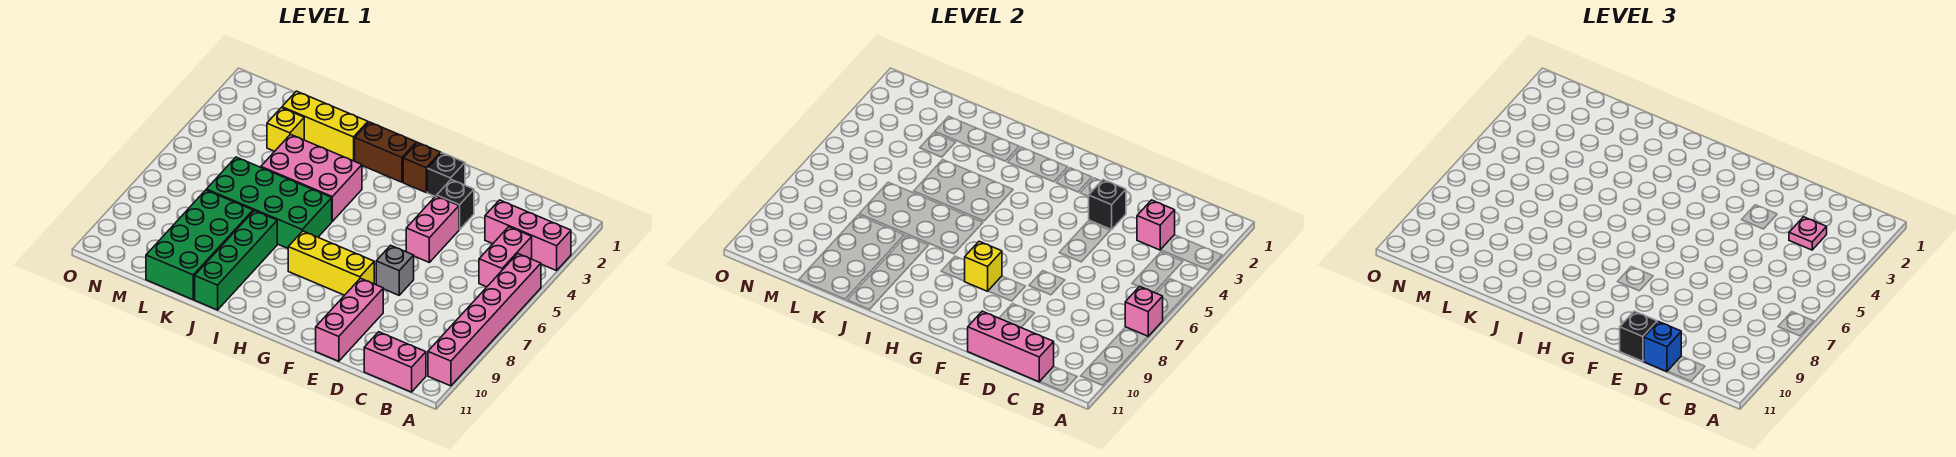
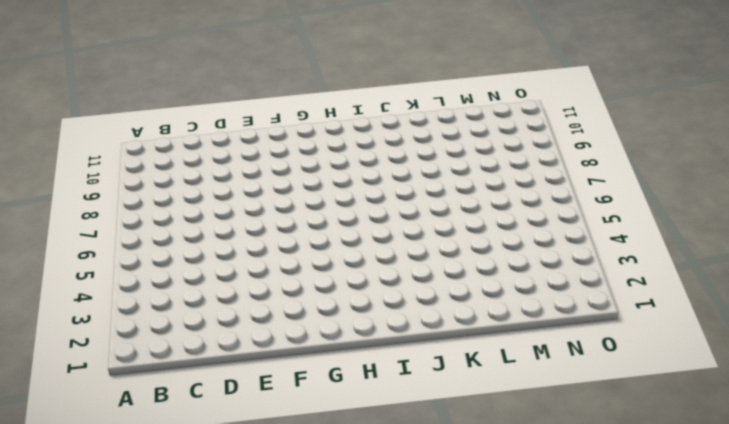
none -> pink brick A3:C3 level 1
none -> pink brick A5:A10 level 1
none -> pink brick B4:B5 level 1

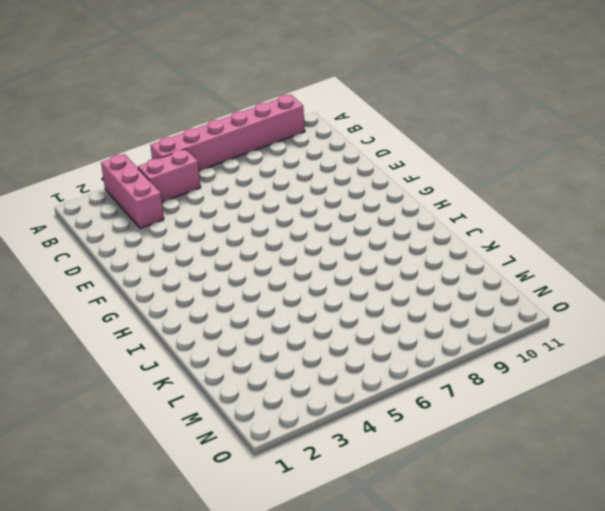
none -> pink brick B11:C11 level 1
none -> black brick E3 level 1
none -> pink brick E4:E5 level 1

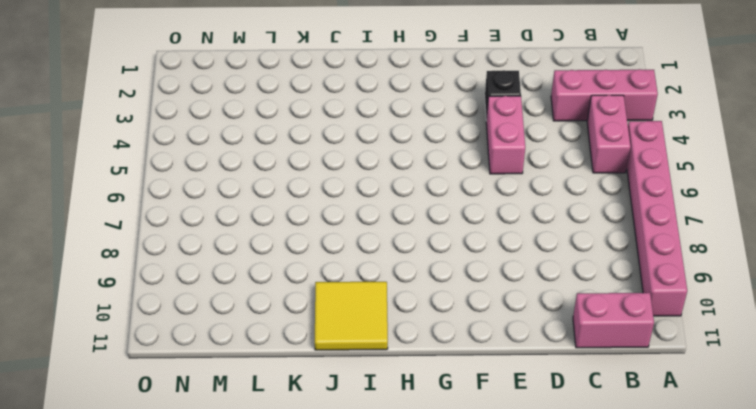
yellow tile I10:J11 level 1 -> green brick J8:J11 level 1
none -> grey brick E7 level 1
none -> pink brick E9:E11 level 1
none -> black brick F2 level 1

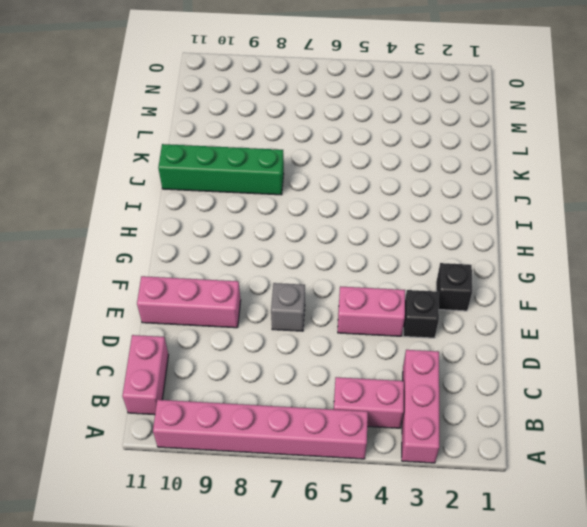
none -> yellow brick F8:H8 level 1
none -> brown brick G2 level 1
none -> brown brick H2:I2 level 1

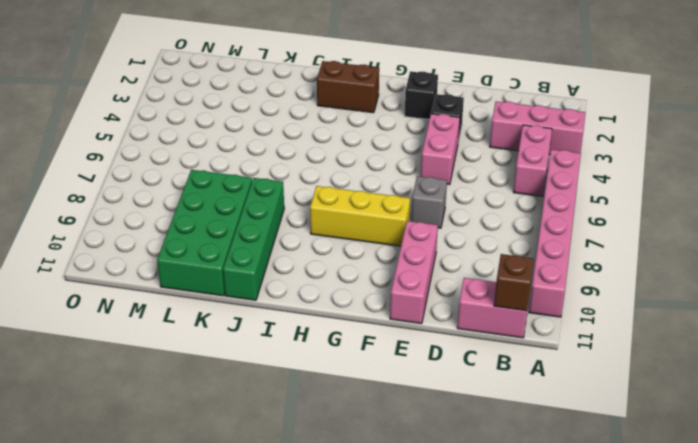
brown brick B11 level 2 -> brown brick G2 level 1
none -> pink brick I4:K5 level 1
none -> green brick I6:L7 level 1
none -> yellow brick J2:L2 level 1

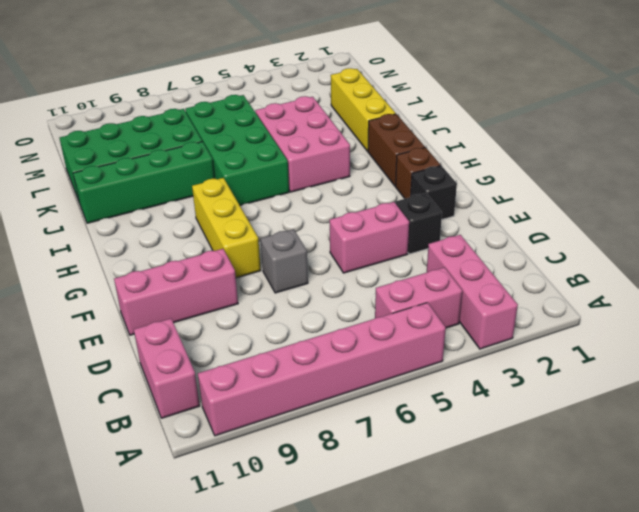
none -> yellow brick L3 level 1
none -> pink brick A7 level 2
none -> pink brick C3 level 2

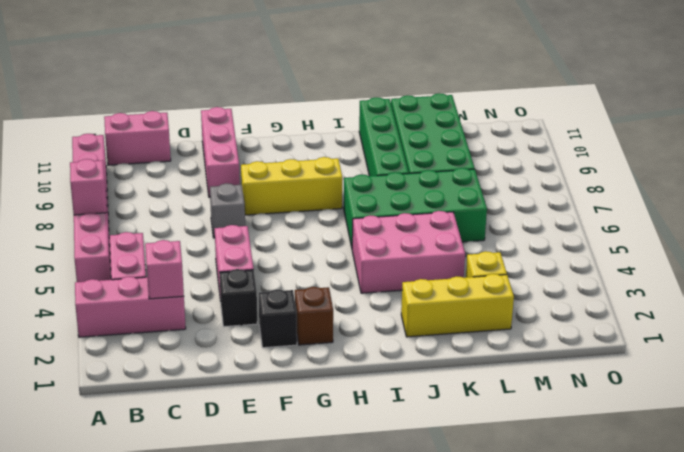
none -> brown brick H2:I2 level 1
none -> pink brick C11:E11 level 2
none -> black brick E3 level 2

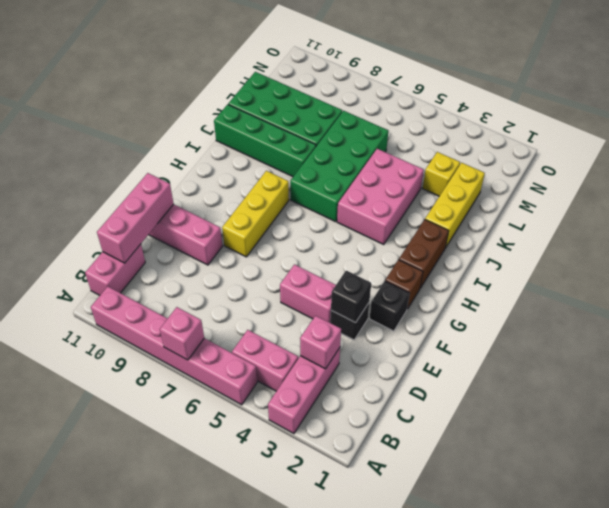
none -> grey brick E7 level 1
none -> yellow brick G8 level 2
none -> pink plate C3 level 3

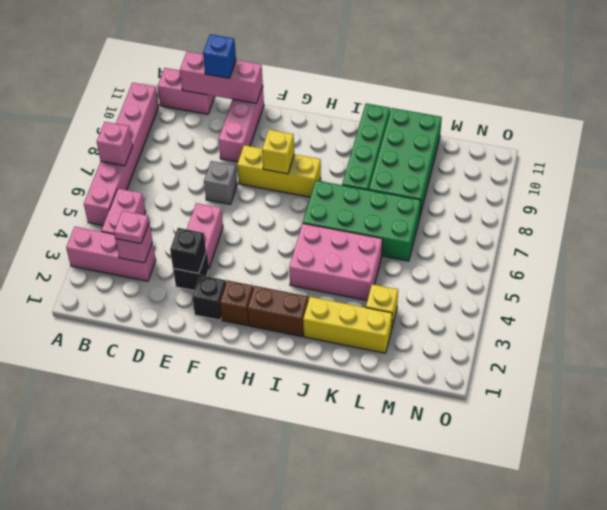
none -> black brick E11 level 3

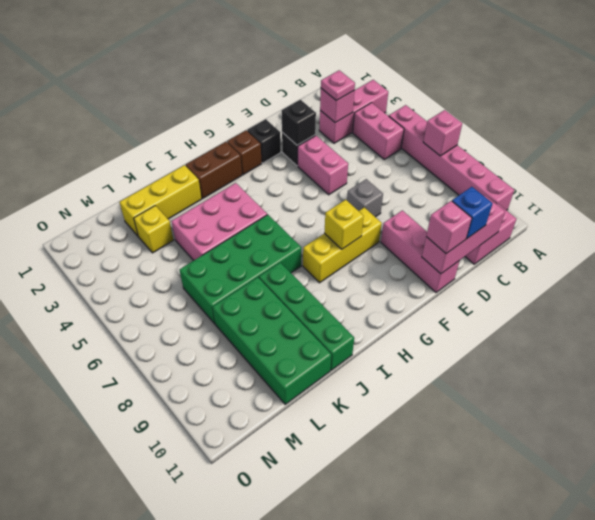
pink brick E11 level 3 -> black brick E11 level 3

